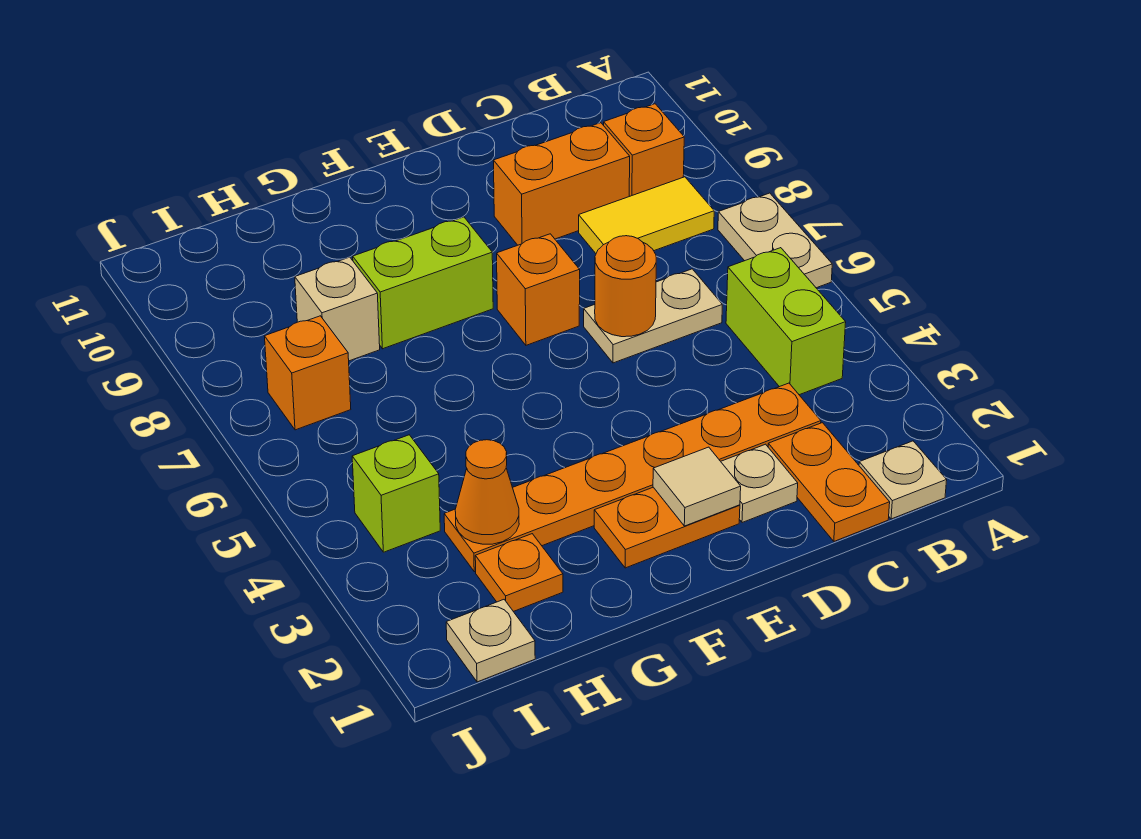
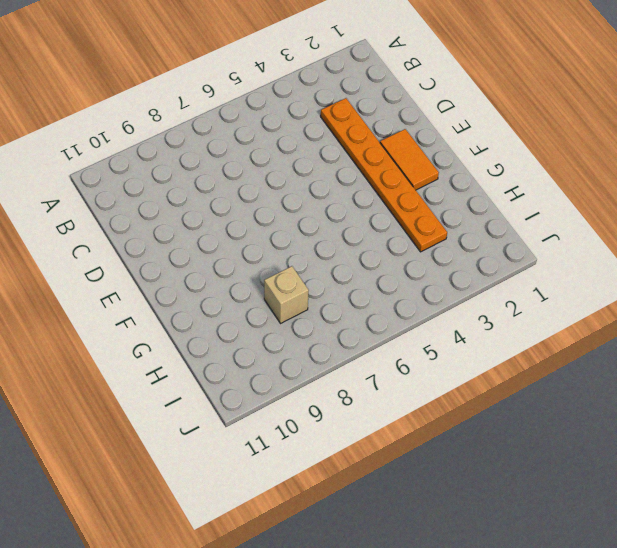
orange tile E2:F2 level 1 -> orange plate E2:F2 level 1
none -> tan plate A6:A7 level 1
none -> tan plate B1 level 1
none -> lime brick B4:B5 level 1

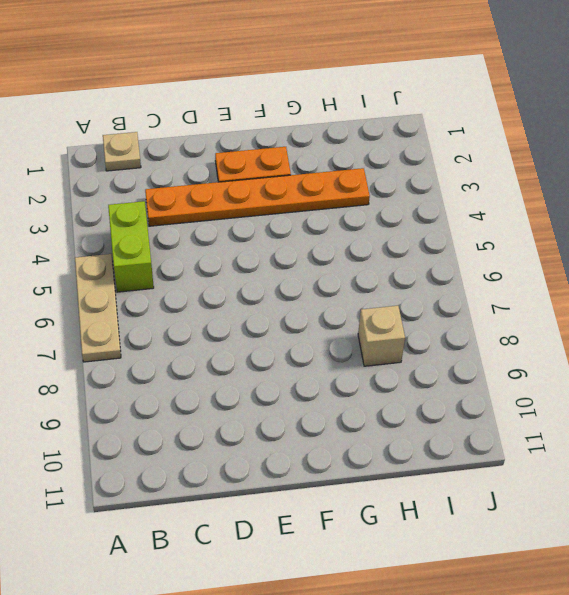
tan plate A5:A7 level 1 -> tan plate A6:A7 level 1
none -> yellow tile B8:C8 level 1
none -> orange brick B9 level 1
none -> orange plate C1:C2 level 1

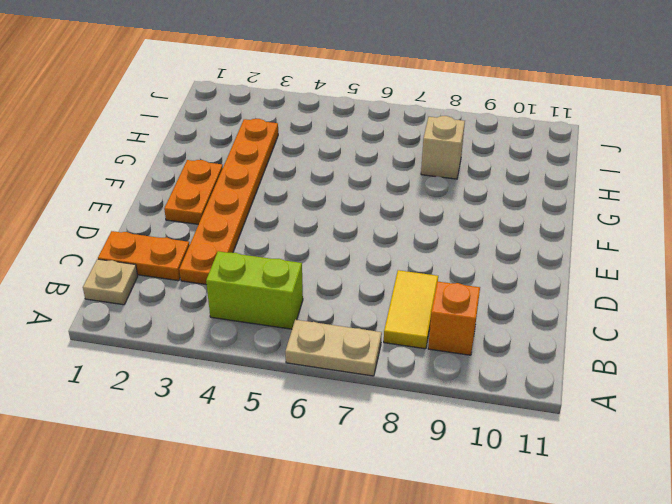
none -> tan plate C6:D6 level 1
none -> orange brick C9:D9 level 1
none -> tan plate D2 level 1

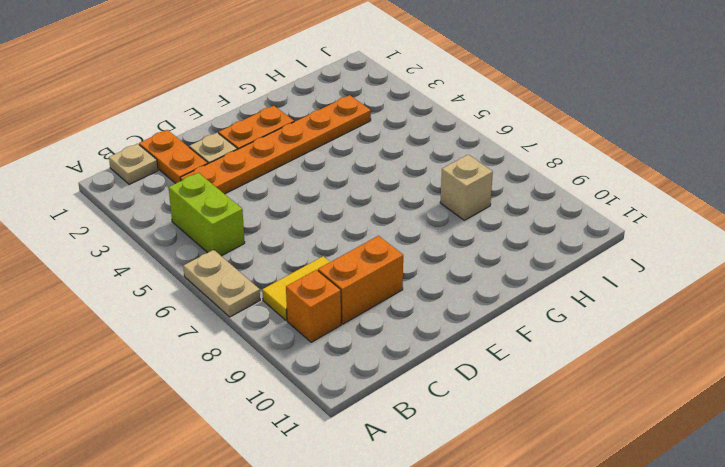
none -> tan plate C6:D6 level 1
none -> orange brick E7 level 1
none -> lime brick F8:G8 level 1

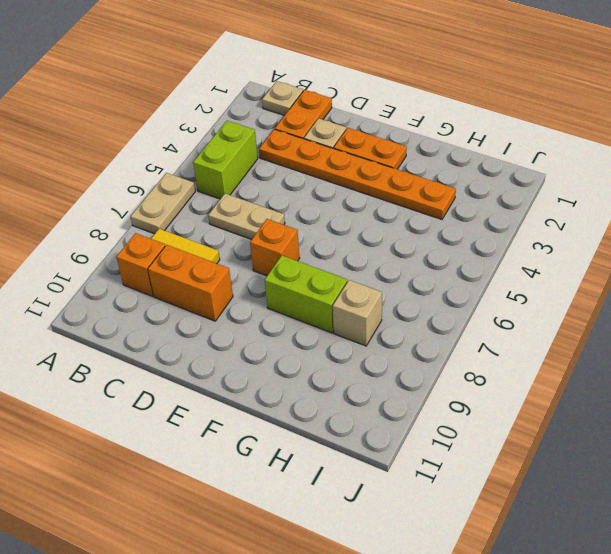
none -> orange plate H2 level 1
none -> tan plate I1 level 1
none -> lime brick I4 level 1

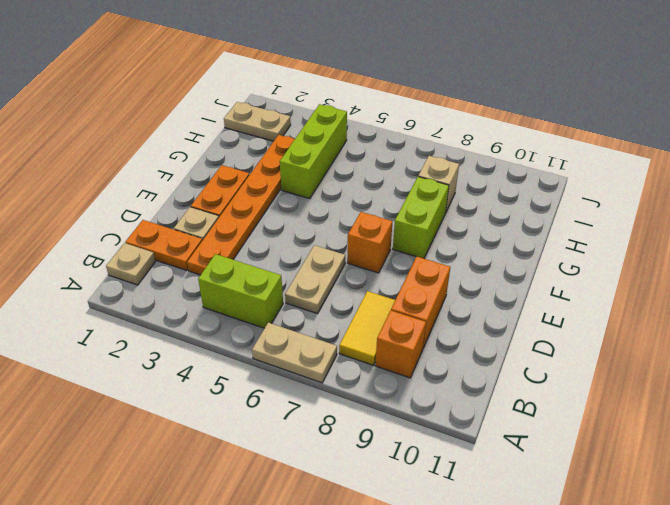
lime brick G4:I4 level 1 -> lime brick I4 level 1
tan plate I1:I2 level 1 -> tan plate I1 level 1
none -> orange plate H2 level 1
none -> orange brick I7 level 1
none -> orange round brick D6 level 2

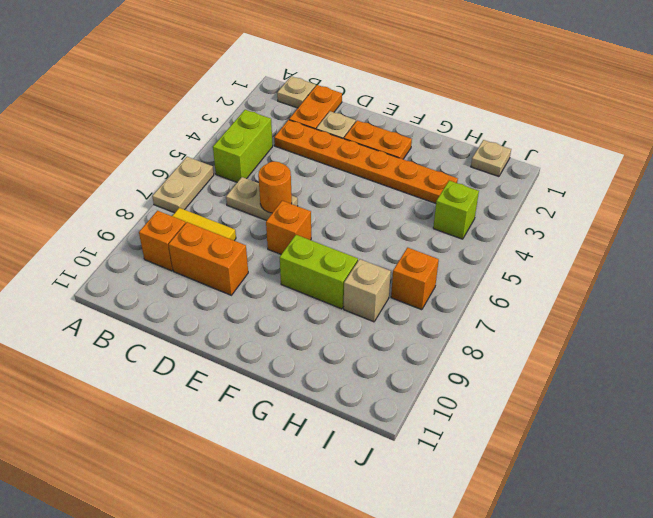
none -> orange plate H2 level 1
none -> tan tile E2 level 2
none -> orange cone H3 level 2

